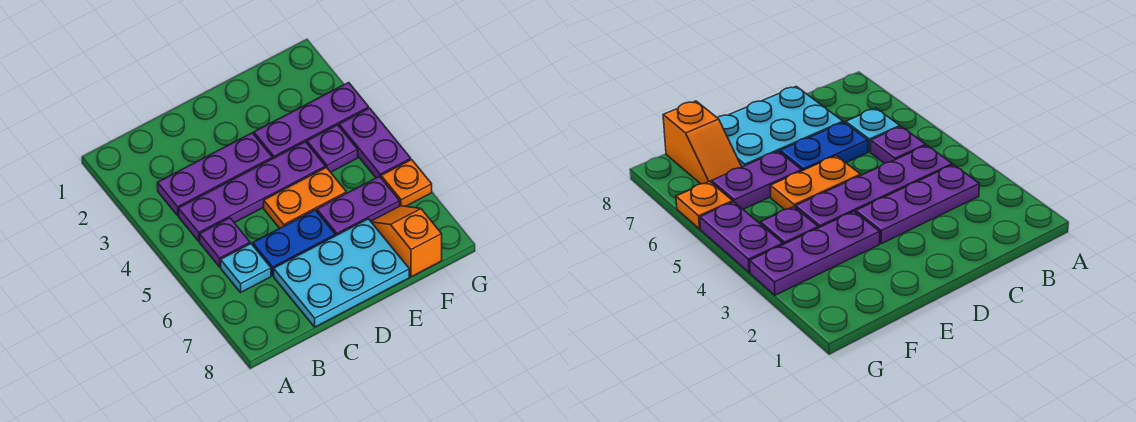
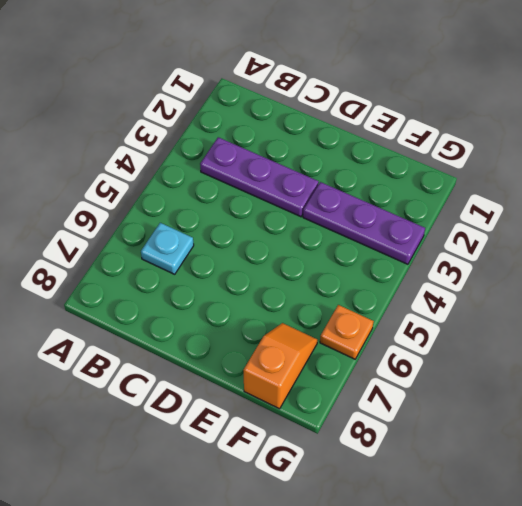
none -> purple plate B4:E4 level 1
none -> purple plate B5 level 1
none -> blue plate C6:D6 level 1

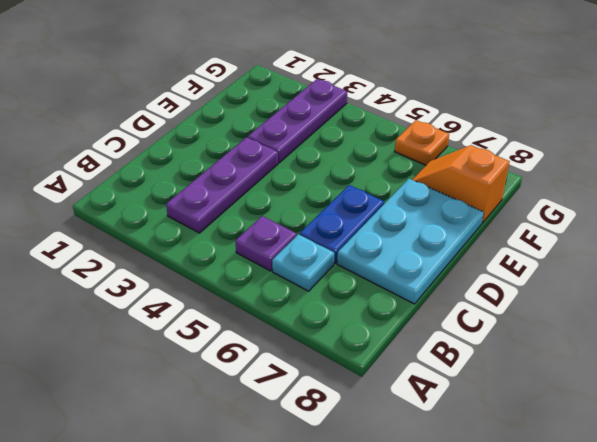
none -> purple plate B4:E4 level 1
none -> orange plate D5:E5 level 1
none -> purple plate E6:F6 level 1

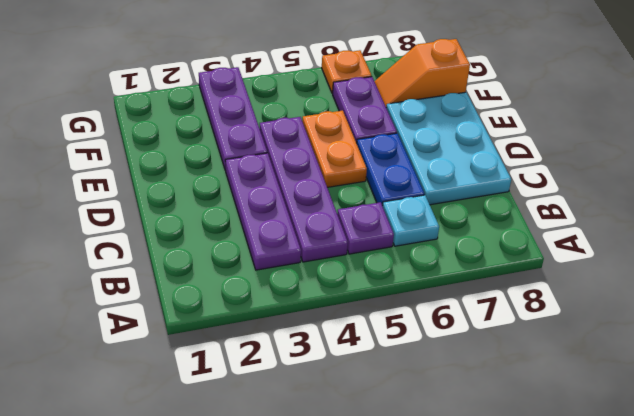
none -> purple plate F4 level 1
none -> purple plate G4:G5 level 1

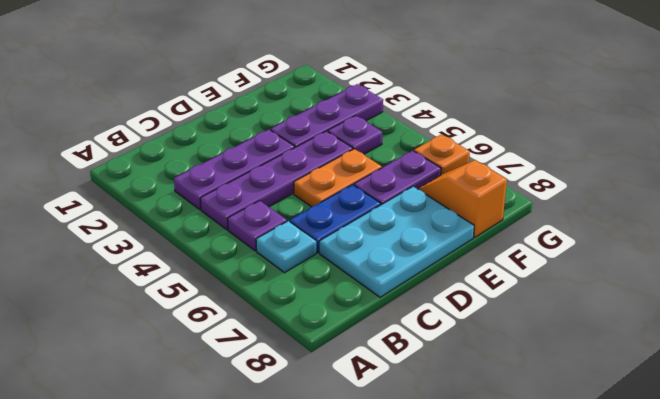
none -> purple plate G4:G5 level 1

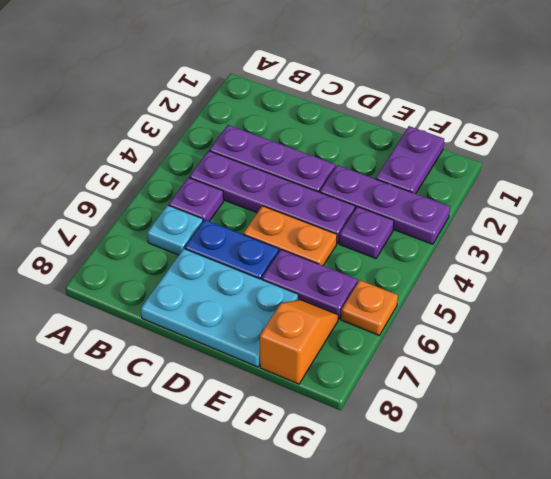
purple plate F1:F2 level 1 -> purple plate G4:G5 level 1

